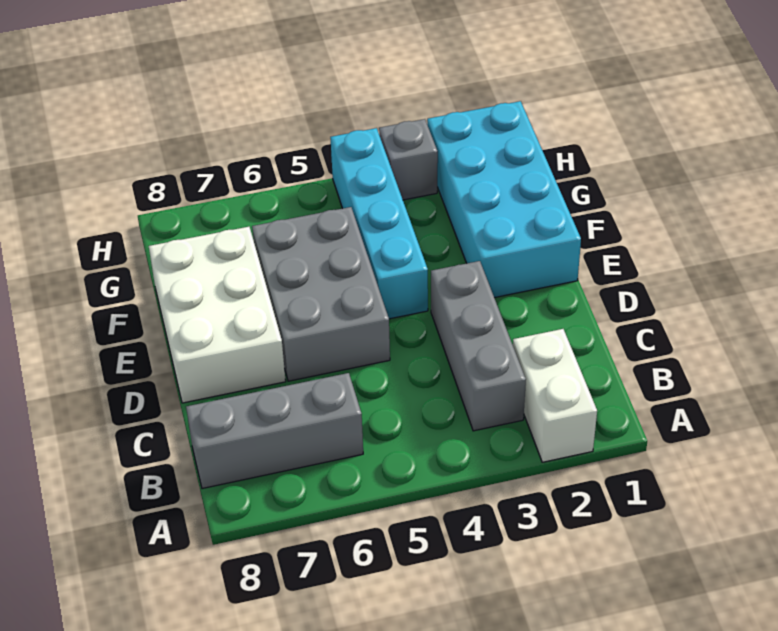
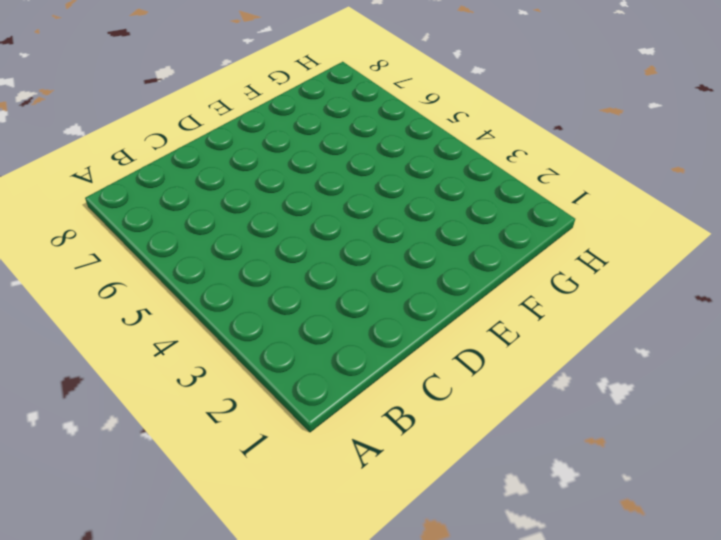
none -> white brick A2:B2 level 1
none -> grey brick B3:D3 level 1

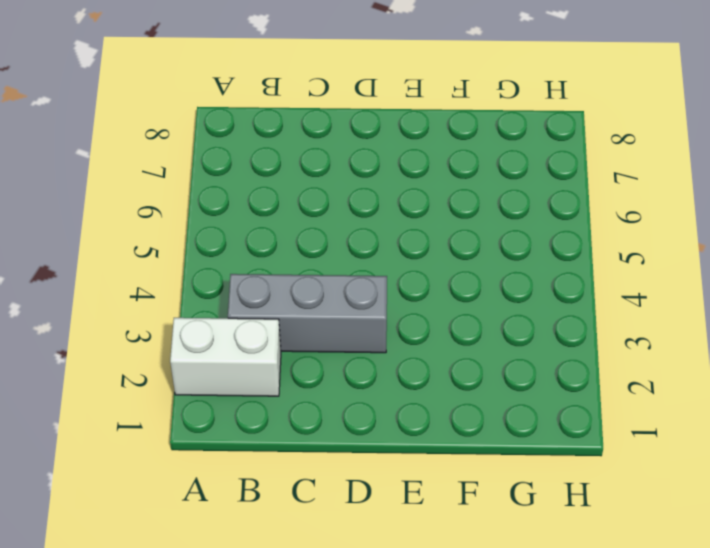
none -> grey brick B6:B8 level 1
none -> grey brick D5:F6 level 1

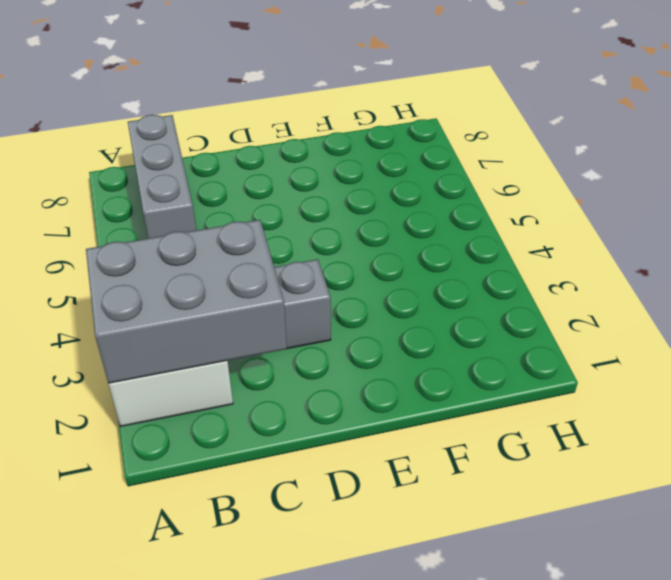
grey brick A2:C3 level 2 -> grey brick D5:F6 level 1
none -> white brick D7:F8 level 1
none -> cyan brick E1:H2 level 1

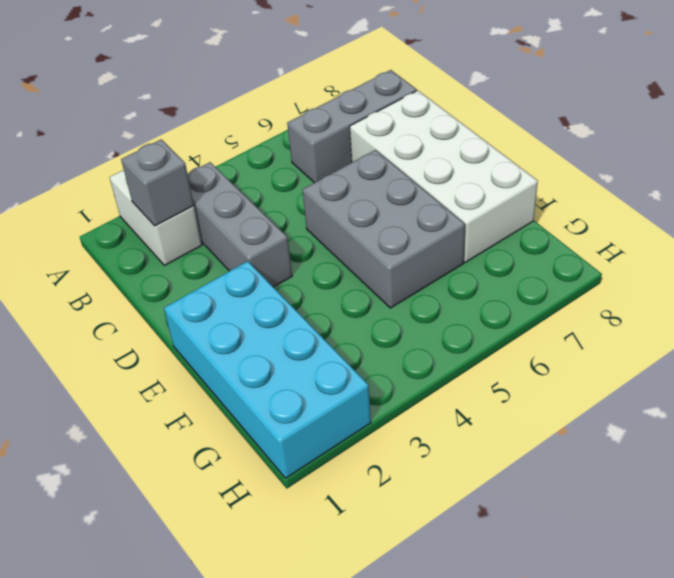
grey brick B2 level 2 -> grey brick H3 level 1
white brick C7:F8 level 1 -> white brick D7:F8 level 1
none -> cyan brick E4:H4 level 1

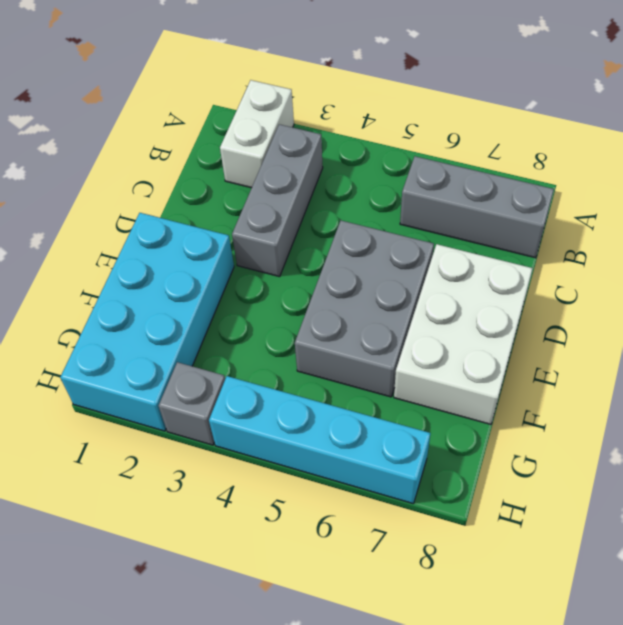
cyan brick H4:H7 level 1 -> cyan brick E4:H4 level 1

